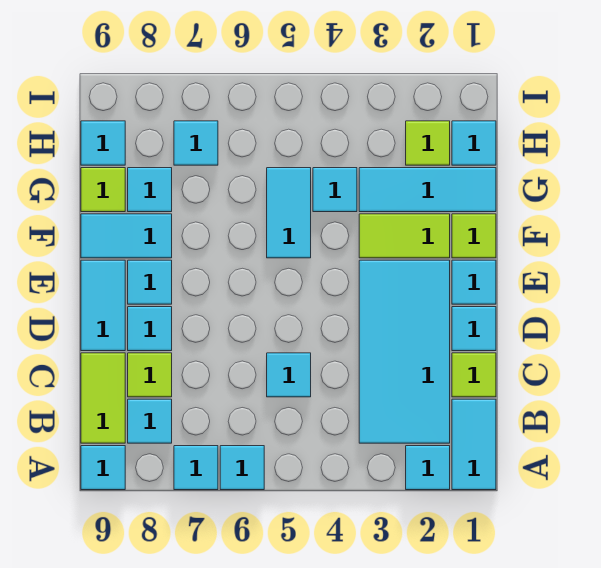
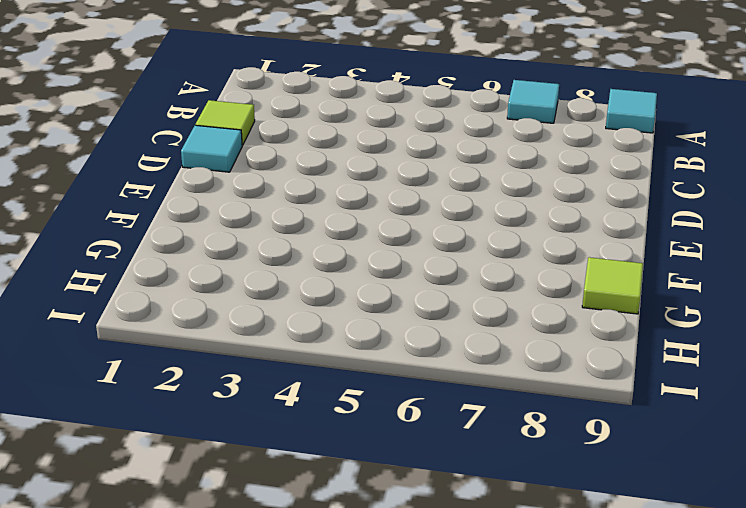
none -> cyan tile A1:B1 level 1
none -> cyan tile A2 level 1
none -> cyan tile A6 level 1

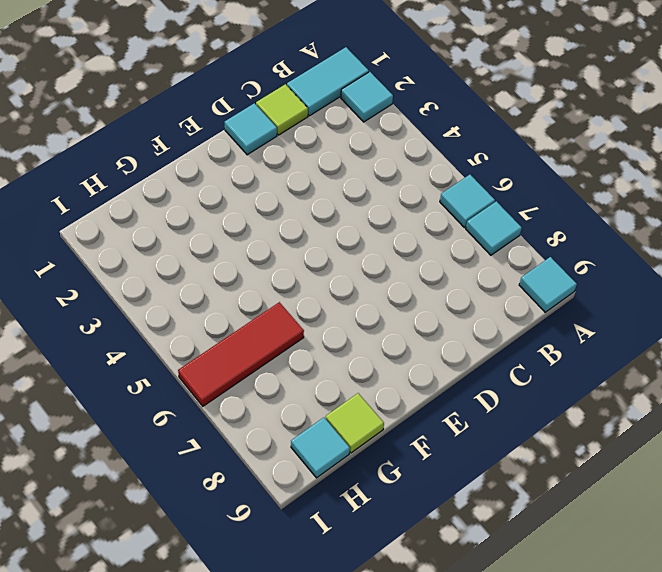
red tile G6:I6 level 1 -> none
none -> cyan tile B2:E3 level 1
none -> cyan tile B8 level 1
none -> lime tile B9:C9 level 1

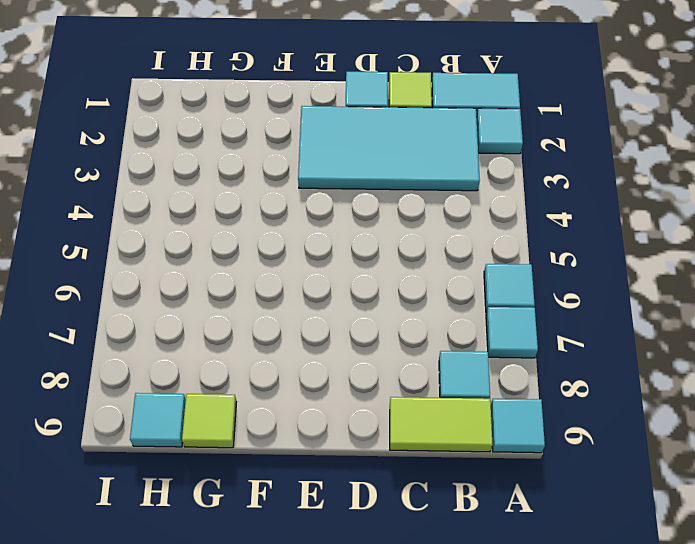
none -> cyan tile C5 level 1
none -> lime tile C8 level 1
none -> cyan tile D8 level 1

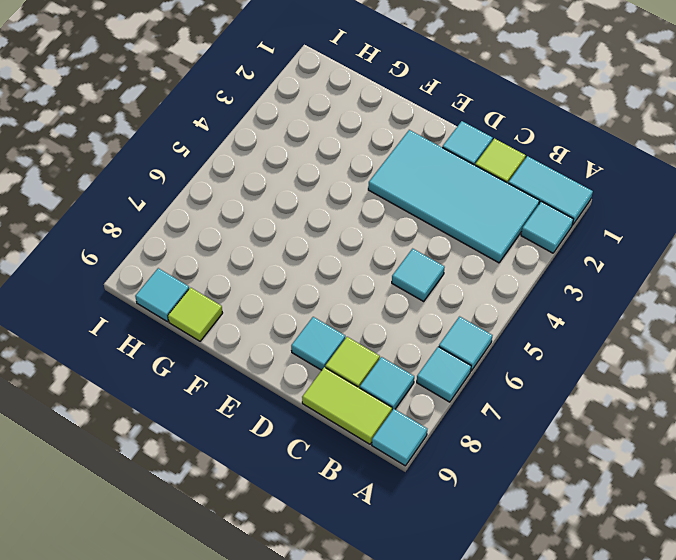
none -> cyan tile D9:E9 level 1
none -> cyan tile E1 level 1
none -> cyan tile E8 level 1

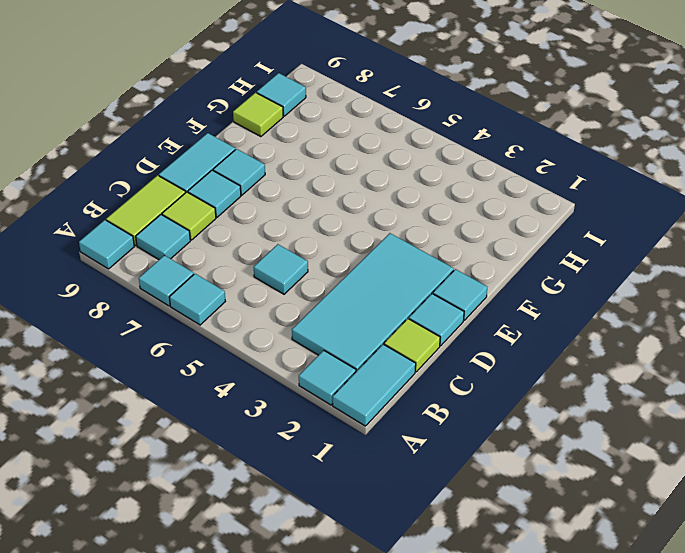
none -> lime tile F1 level 1
none -> lime tile F2:F3 level 1
none -> cyan tile F5:G5 level 1

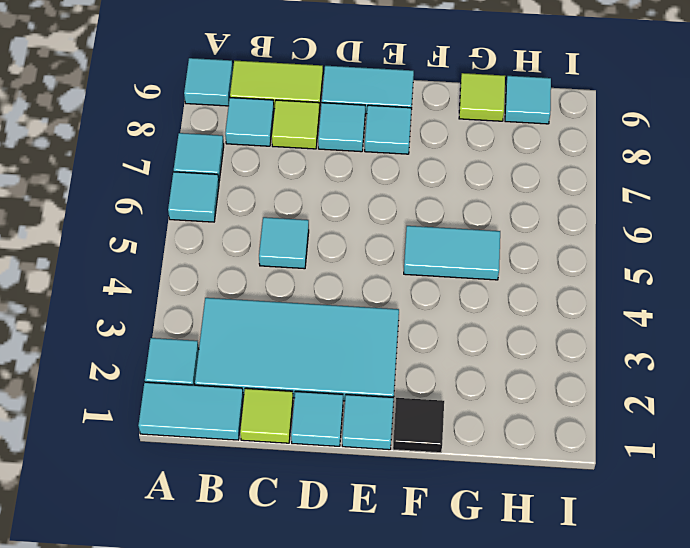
black tile F1 level 1 -> lime tile F1 level 1
none -> lime tile F2:F3 level 1
none -> cyan tile F8:F9 level 1
none -> cyan tile G1:G3 level 1

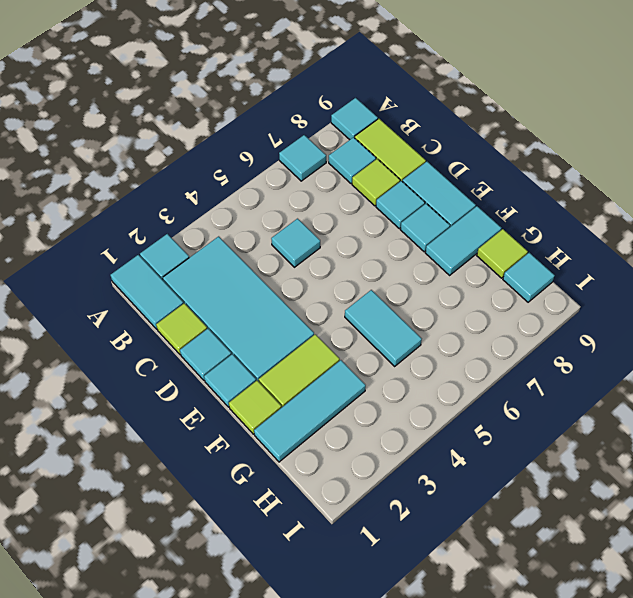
none -> cyan tile A6 level 1
none -> cyan tile G4 level 1
none -> cyan tile G8 level 1

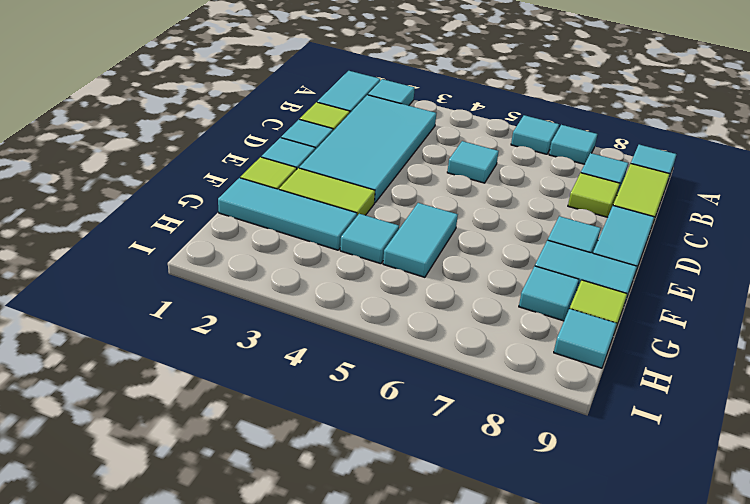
none -> cyan tile D8 level 1
none -> cyan tile H1 level 1
none -> lime tile H2 level 1

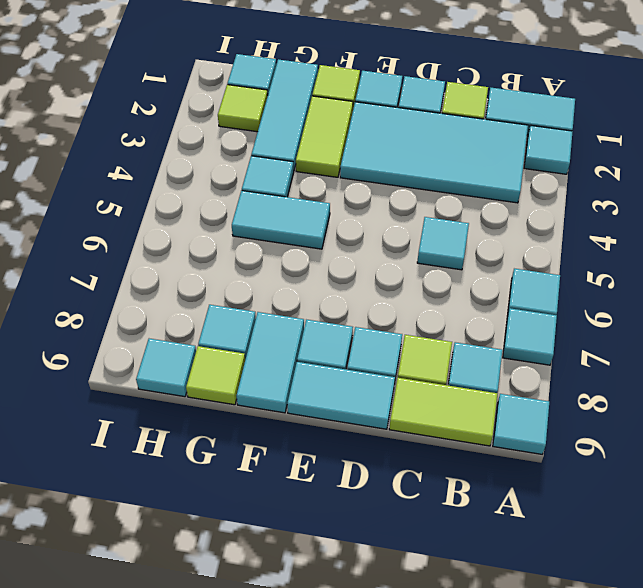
none -> cyan tile H7 level 1

